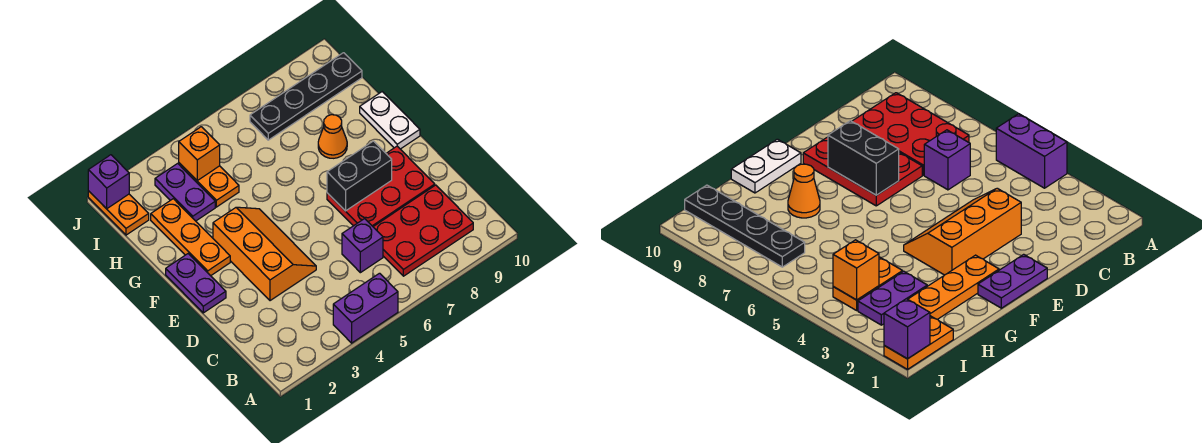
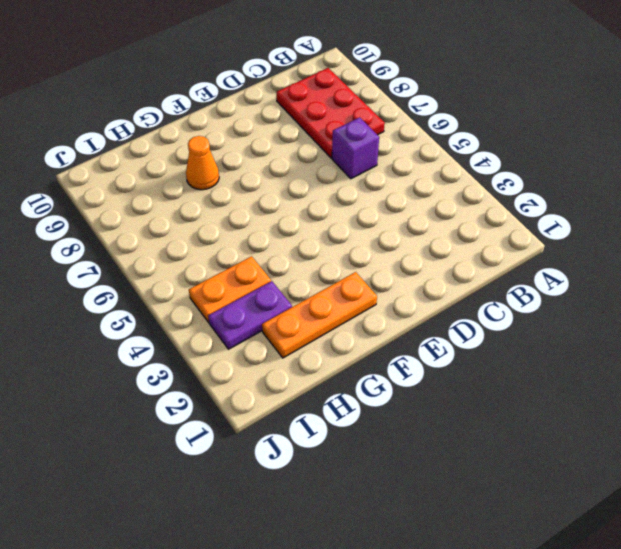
none -> purple brick A4:A5 level 1
none -> orange slope D3:F4 level 1 top 3
none -> red plate D7:E9 level 1

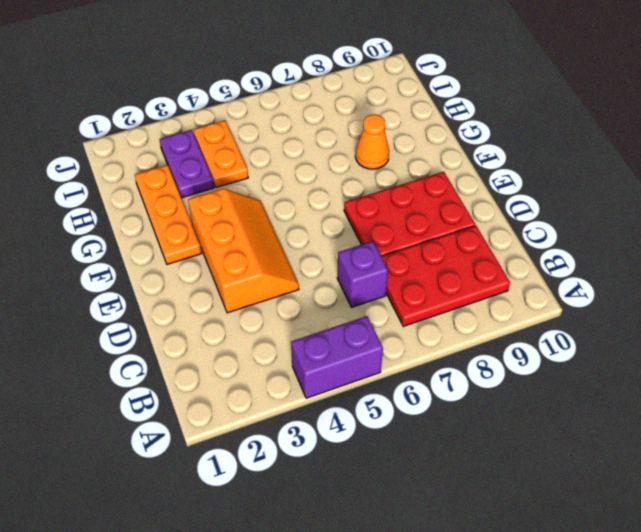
none -> purple plate E1:F1 level 1
none -> white plate F10:G10 level 1
none -> orange plate I1:J1 level 1

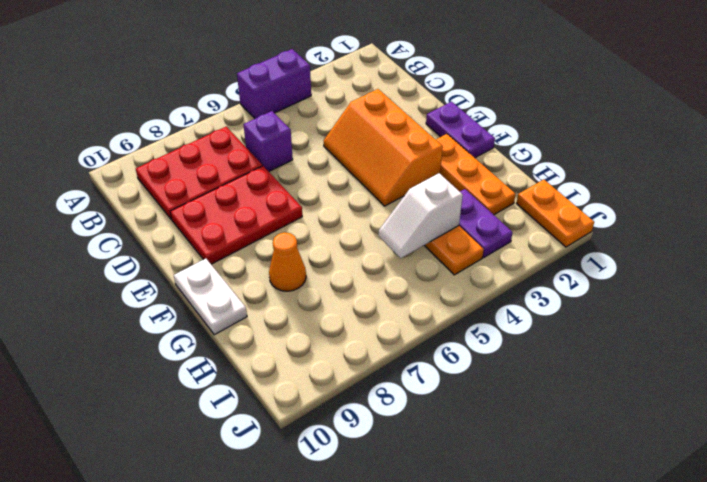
white slope H4:H5 level 2 top 4 -> none
none -> black plate I7:I10 level 1
none -> black brick E7:E8 level 2
none -> orange brick I4 level 2

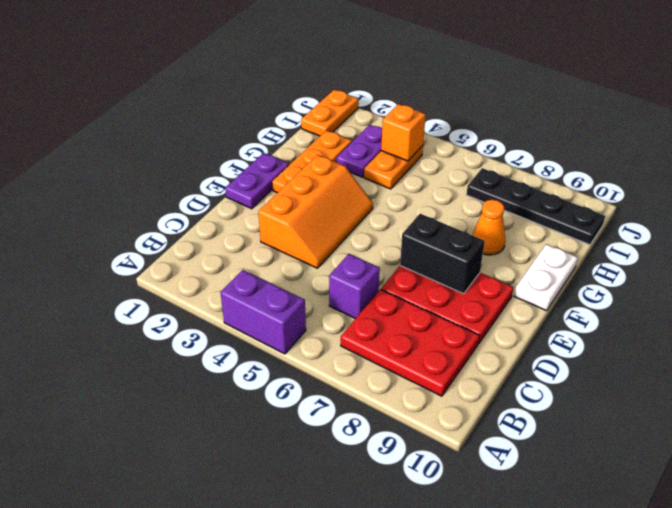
none -> purple brick J1 level 2

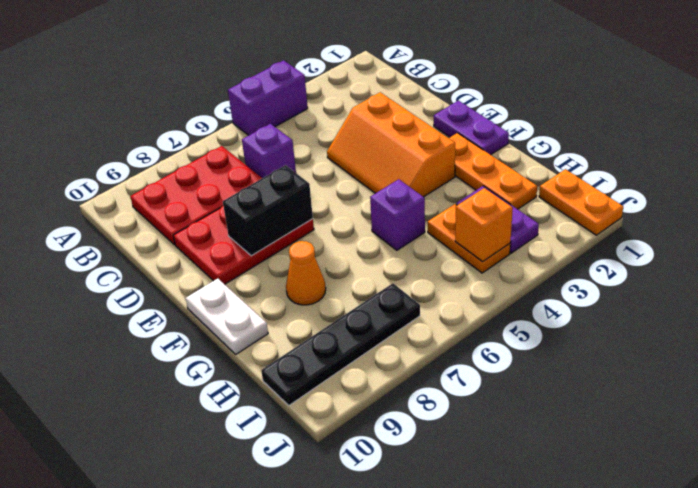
purple brick G5 level 1 -> purple brick J1 level 2

